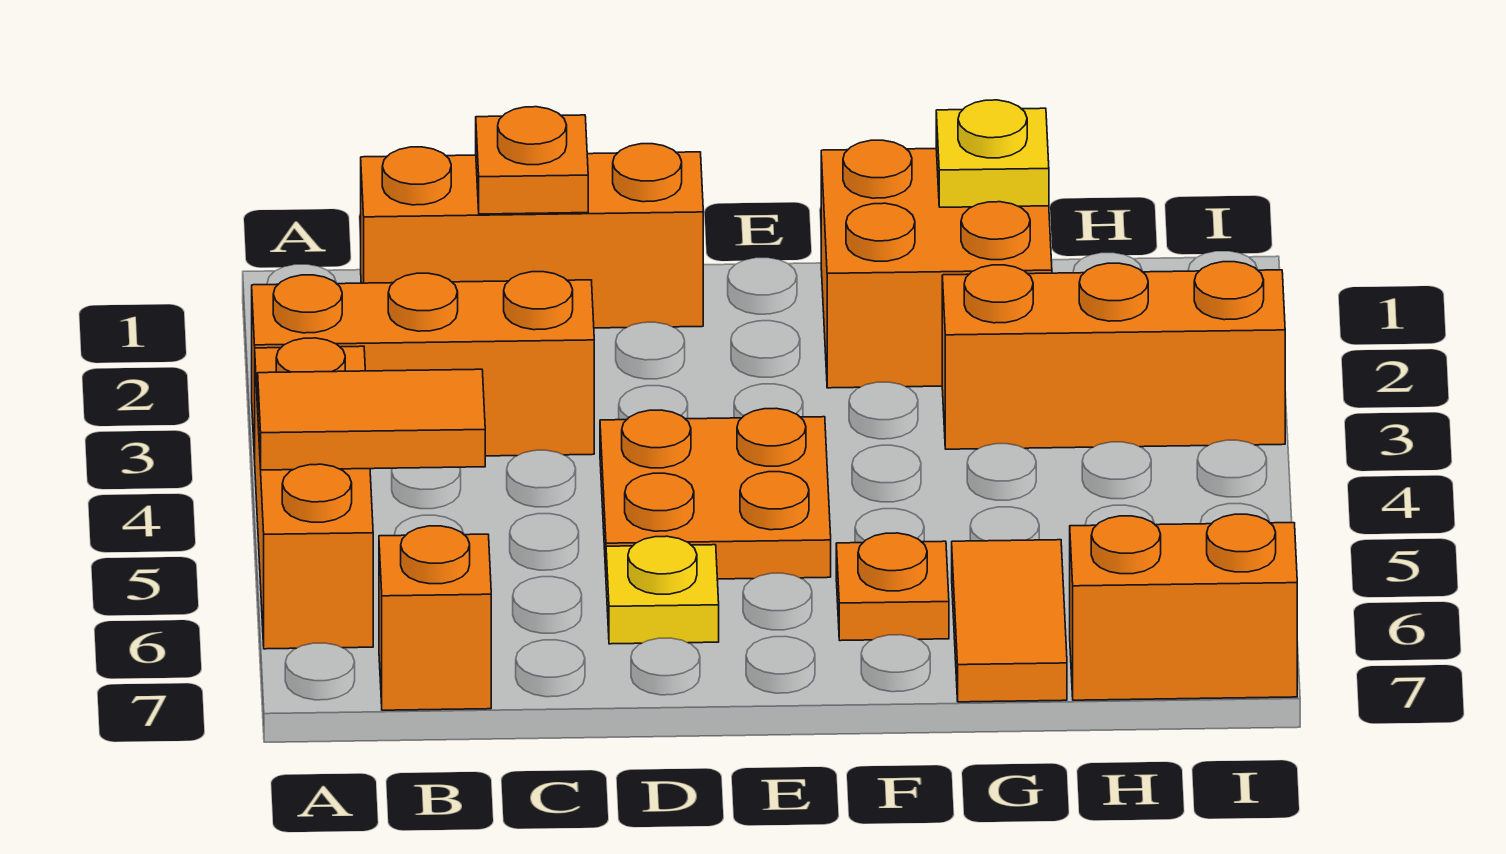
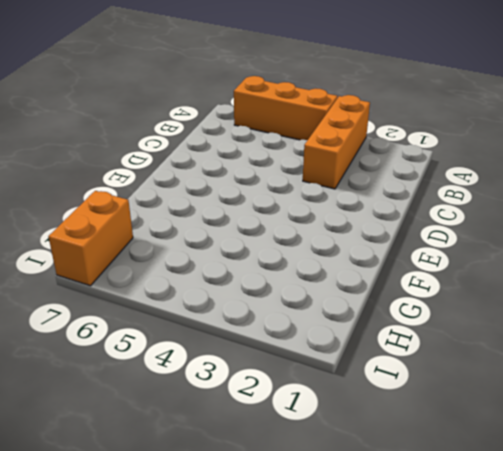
none -> orange brick B1:D1 level 1
none -> orange brick B7 level 1
none -> orange plate D4:E5 level 1

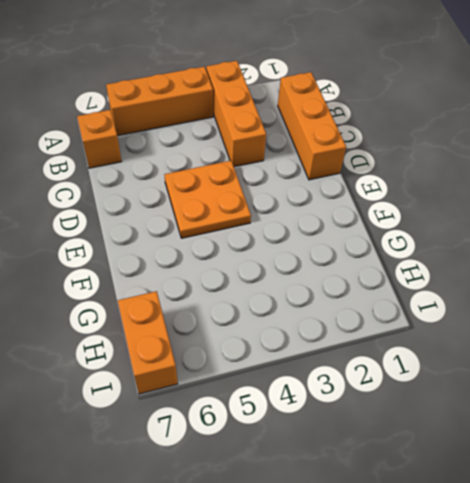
none -> yellow plate D6 level 1
none -> orange brick F1:G2 level 1
none -> orange plate F6 level 1

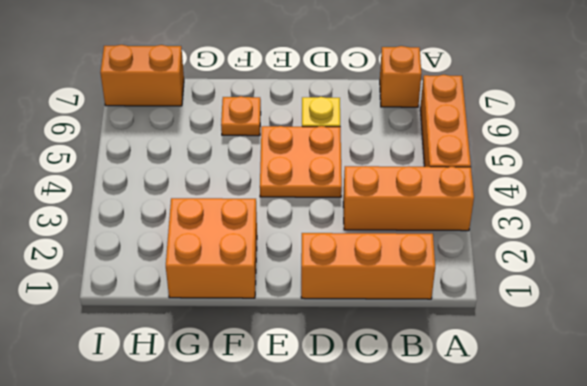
none -> orange brick G3:I3 level 1
none -> orange tile G6:G7 level 1
none -> orange tile A5:B5 level 2

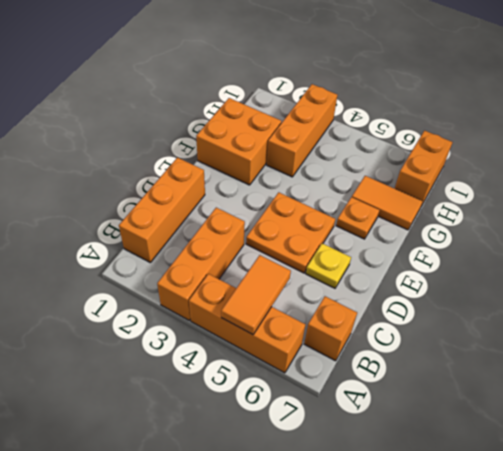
none -> orange plate C1 level 2
none -> yellow plate G1 level 2

